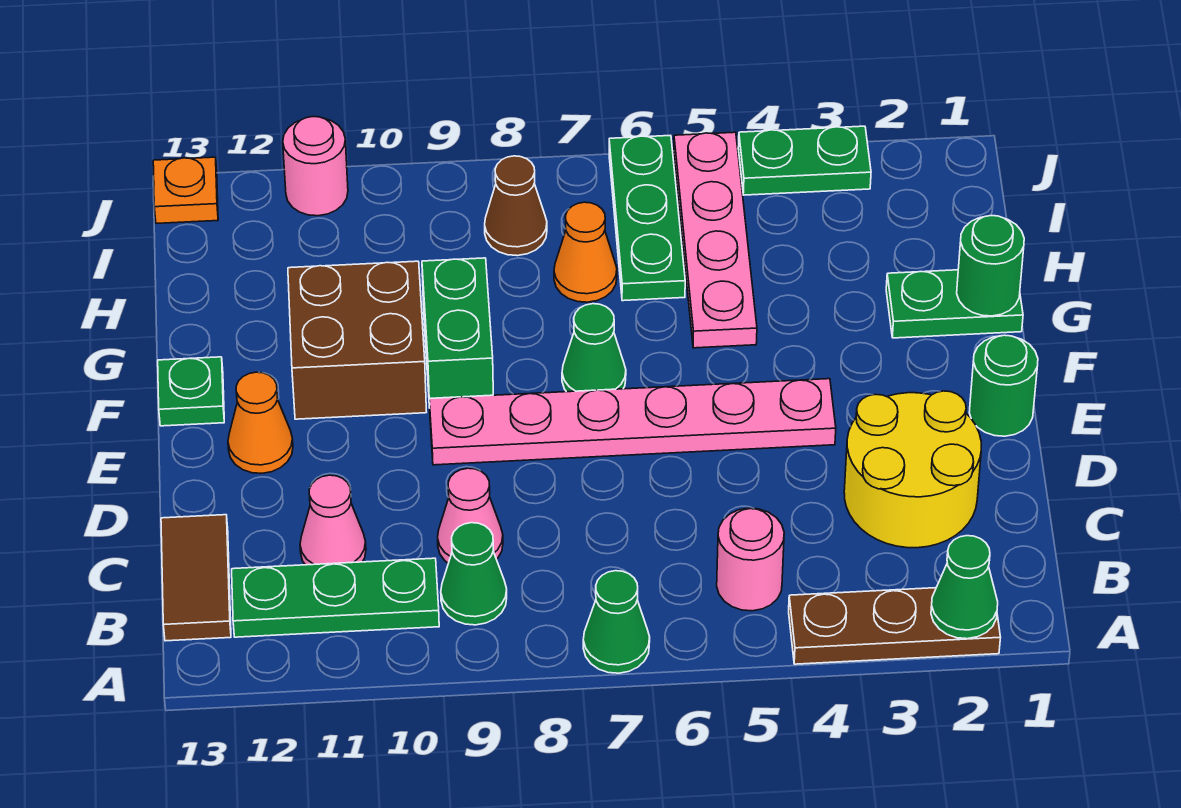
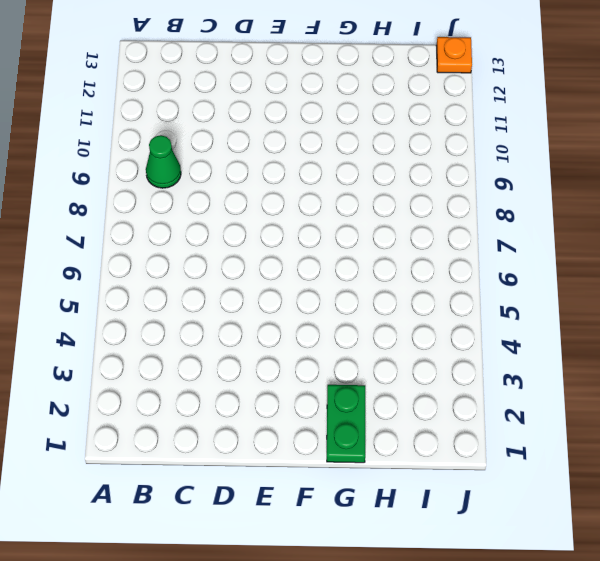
none -> brown plate A2:A4 level 1
none -> green cone A7 level 1
none -> pink round brick B5 level 1

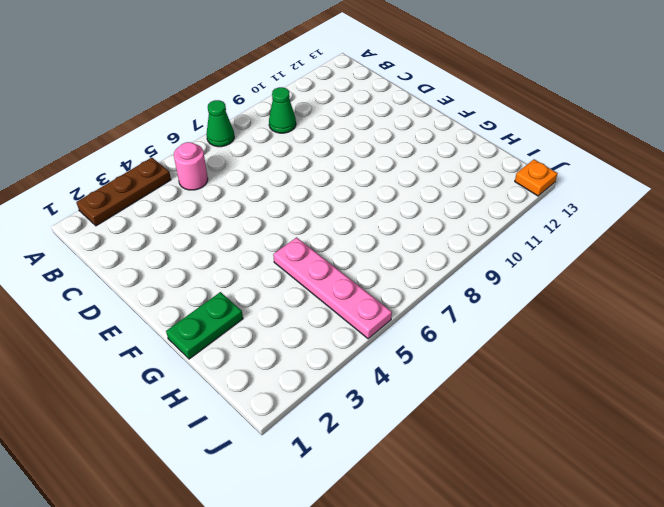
none -> green plate B10:B12 level 1
none -> brown tile B13:C13 level 1
none -> yellow round brick C2:D3 level 1

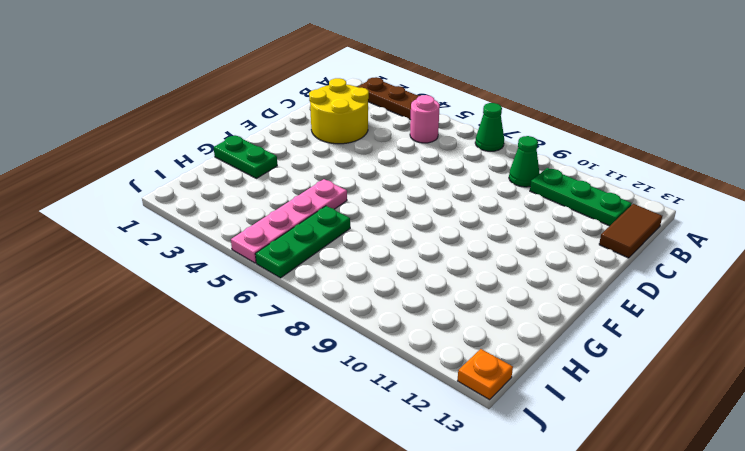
none -> pink cone C9 level 1
none -> pink cone C11 level 1
none -> green round brick E1 level 1

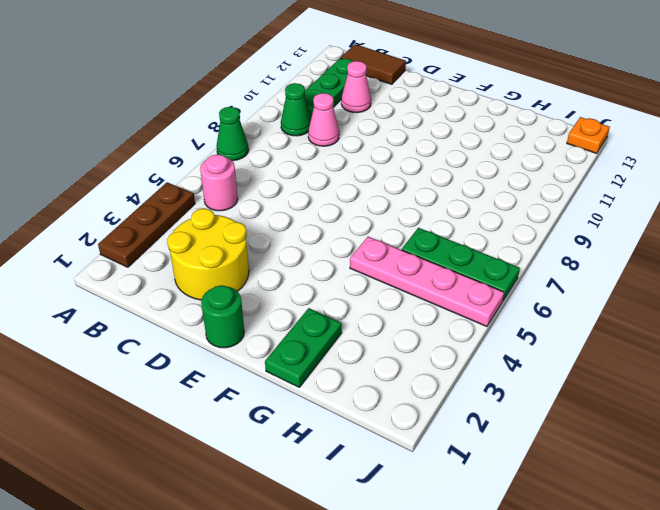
none -> pink plate E4:E9 level 1
none -> orange cone E12 level 1
none -> green cone F7 level 1

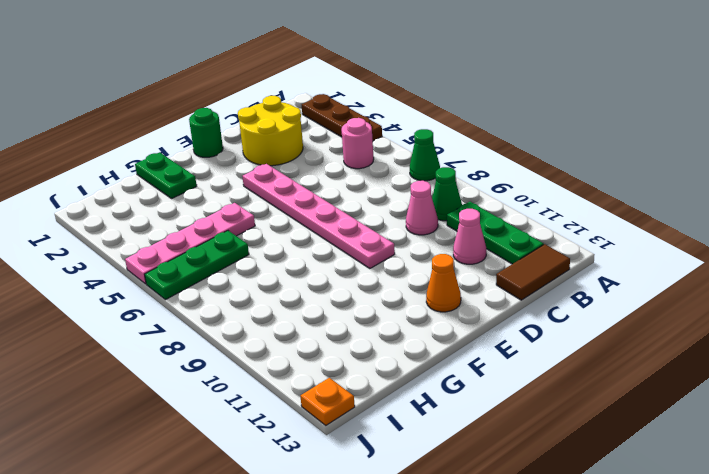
none -> green cone F7 level 1
none -> green brick F9:G9 level 1
none -> brown brick F10:G11 level 1

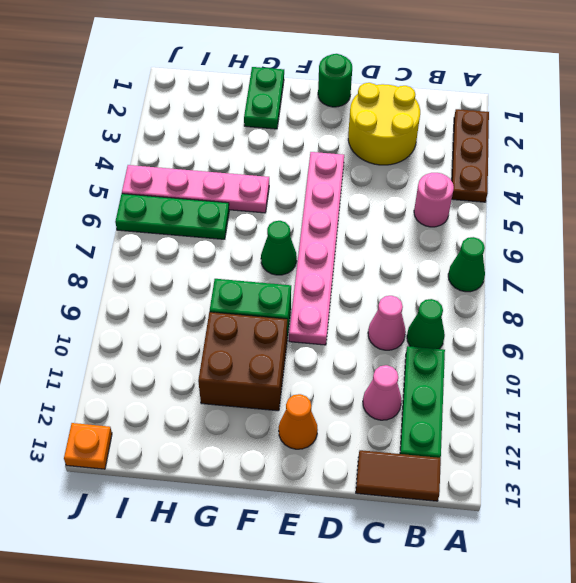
none -> green plate F13 level 1
none -> orange cone H7 level 1
none -> brown cone I8 level 1

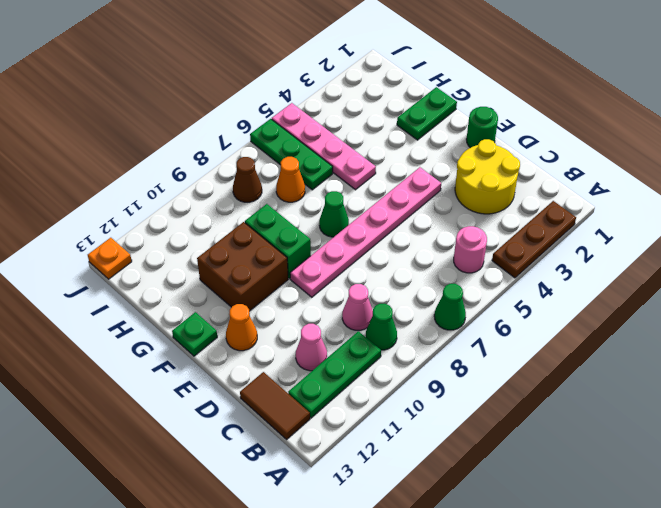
none -> green plate J3:J4 level 1
none -> pink round brick J11 level 1
none -> green cone A2 level 2

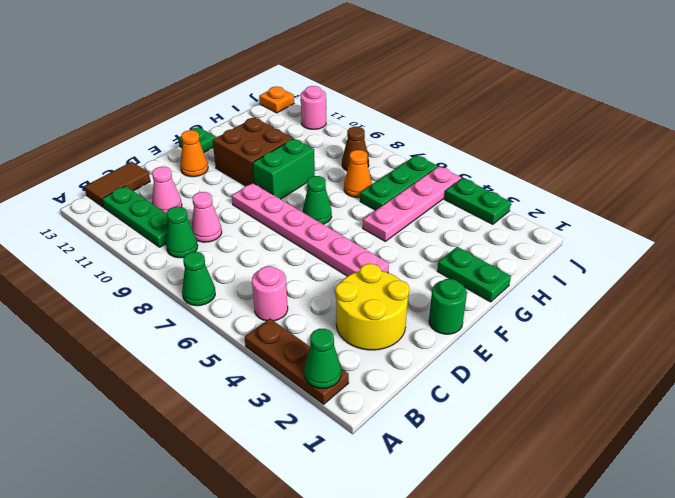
none -> green round brick G1 level 2

